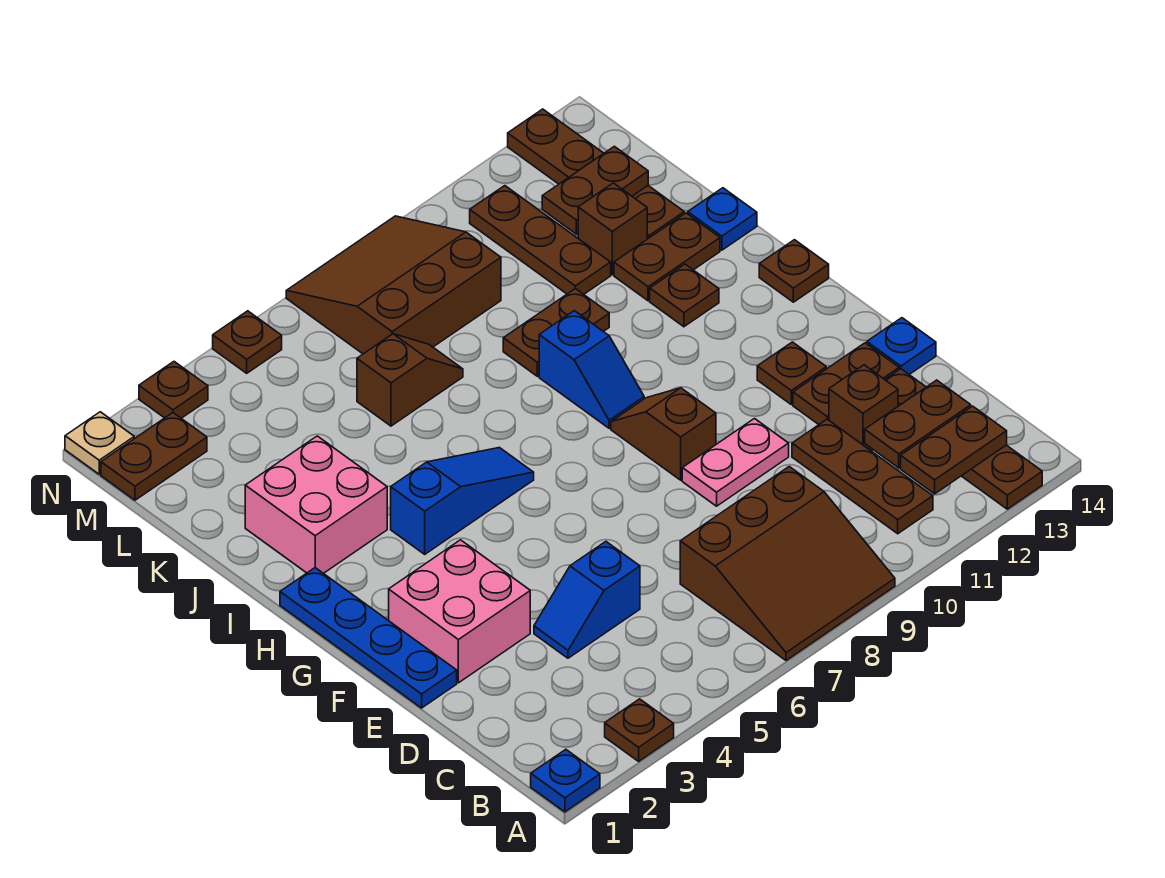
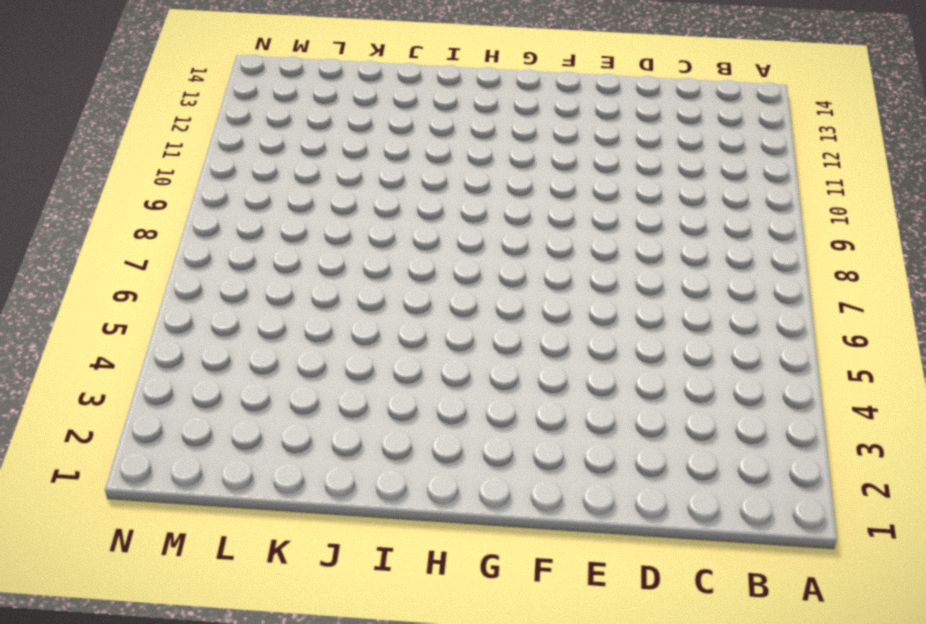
none -> blue plate A1 level 1
none -> brown plate A3 level 1
none -> brown slope A7:C9 level 1 top C
none -> brown plate A13:D13 level 1

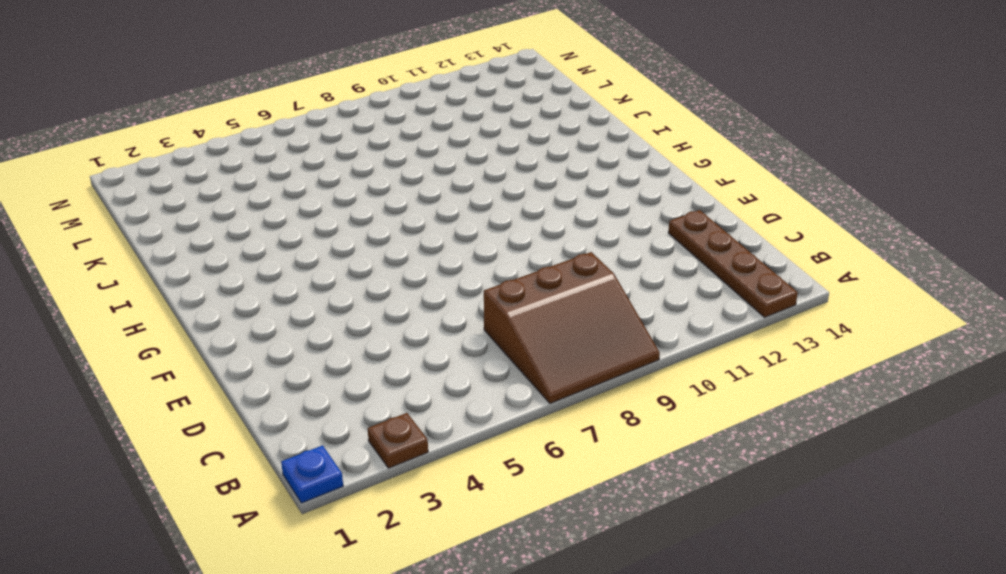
none -> brown plate B11:D11 level 1
none -> blue slope D4:D5 level 1 top 5
none -> brown brick D12 level 1
none -> blue plate E1:H1 level 1

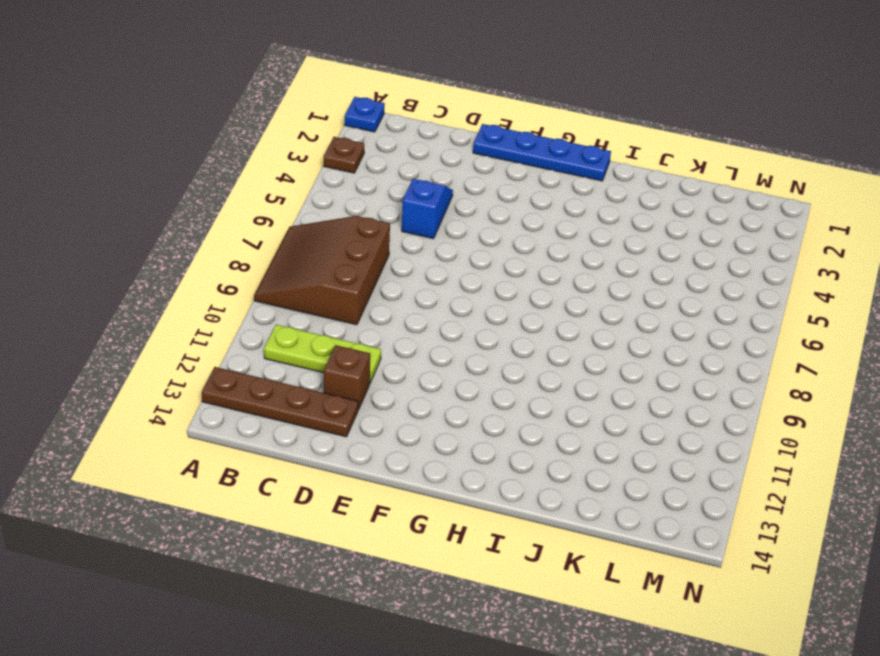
lime plate B11:D11 level 1 -> brown plate B11:D11 level 1
none -> pink brick E2:F3 level 1
none -> pink plate E9:E10 level 1
none -> brown plate E12:E13 level 1
none -> blue plate E14 level 1

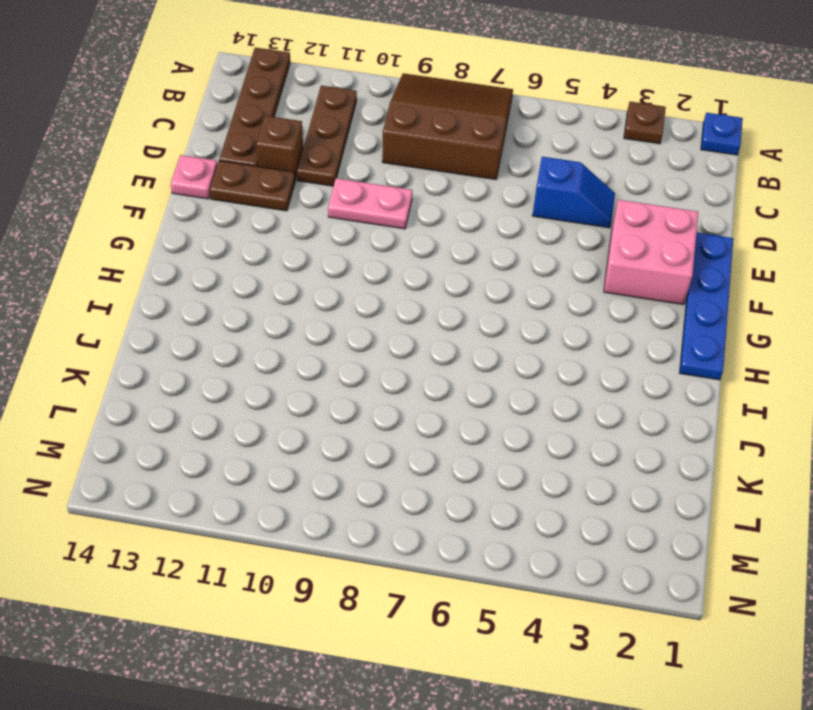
pink plate E14 level 1 -> blue plate E14 level 1
none -> brown slope F9:G9 level 1 top F
none -> brown plate F12 level 1
none -> blue slope H4:H6 level 1 top 4
none -> blue slope H9:I9 level 1 top I

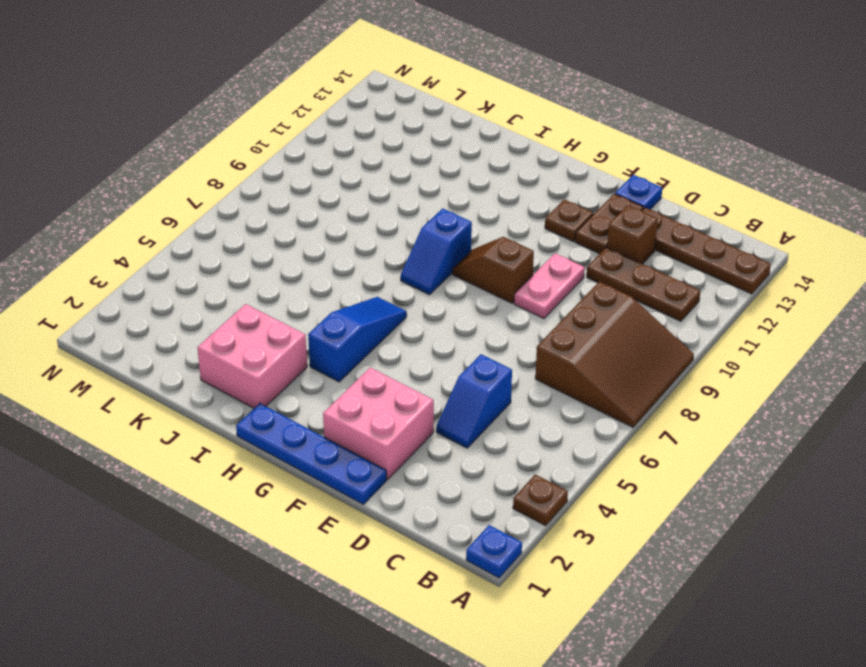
blue slope H8:H9 level 1 top 9 -> blue slope H9:I9 level 1 top I
none -> brown plate H14 level 1
none -> brown plate I12 level 1
none -> brown plate J9:J10 level 1
none -> brown plate J12:J13 level 1

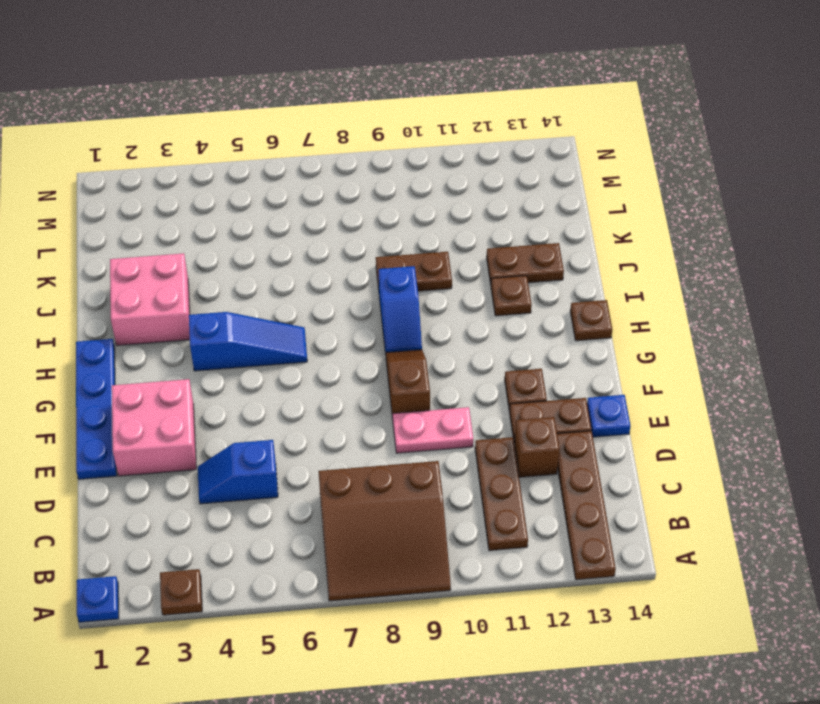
none -> blue plate J14 level 1
none -> brown slope K6:K7 level 1 top 6
none -> brown plate K11:M11 level 1
none -> brown brick K12 level 1

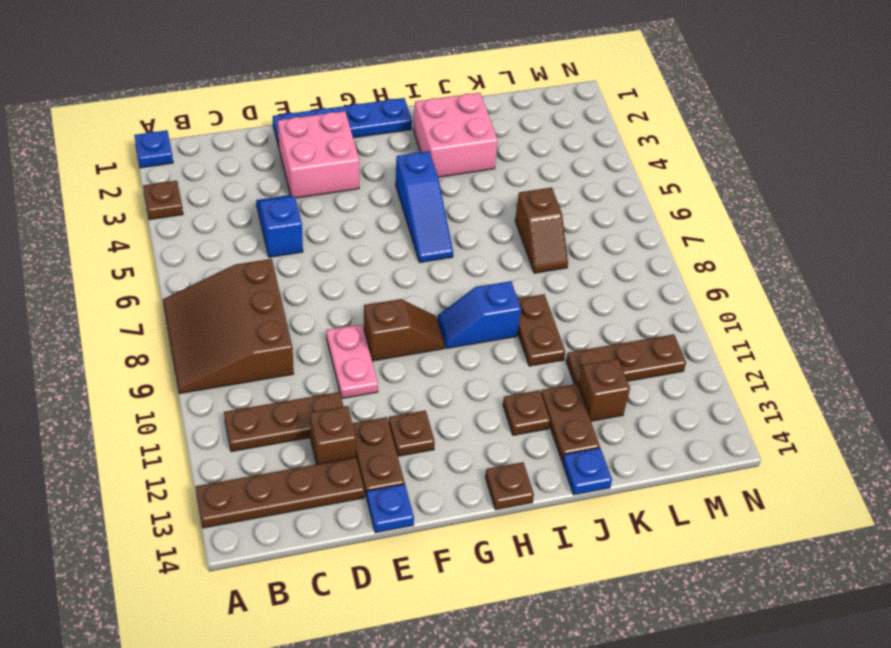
none -> brown plate K13:N13 level 1
none -> brown slope L7:N9 level 1 top L
none -> brown plate M1:M2 level 1
none -> tan plate N1 level 1

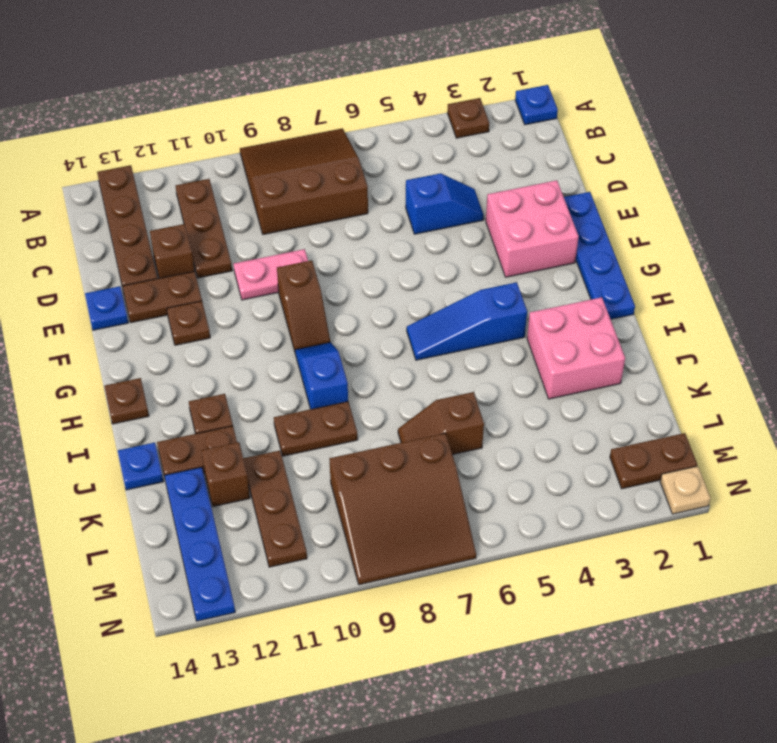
blue plate K13:N13 level 1 -> brown plate K13:N13 level 1
none -> brown plate N3 level 1
none -> brown plate N5 level 1
none -> brown plate B12:B13 level 2
none -> brown plate C12:C13 level 2

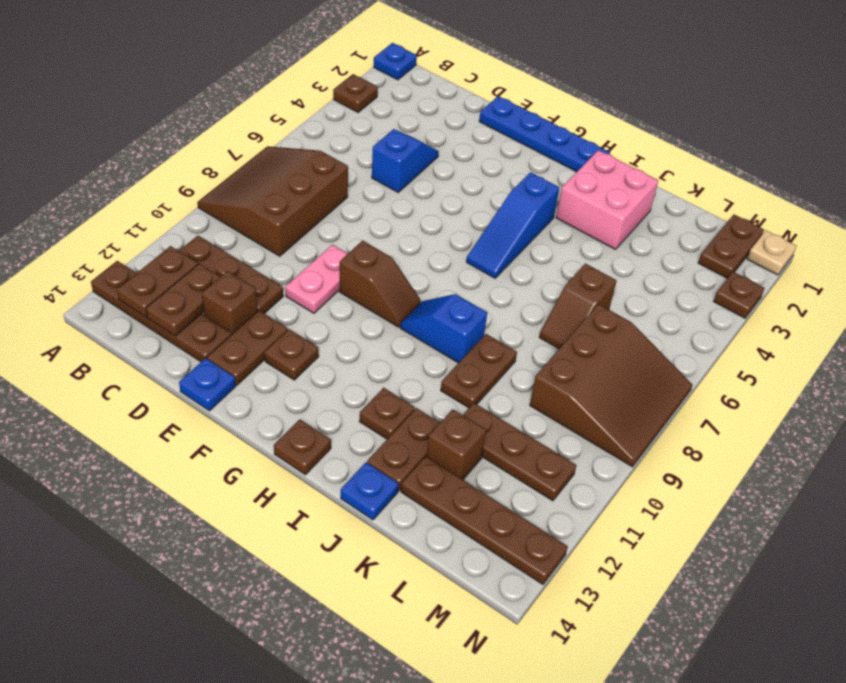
none -> pink brick E2:F3 level 1
none -> brown plate N5 level 1
none -> brown plate L12:L13 level 2

